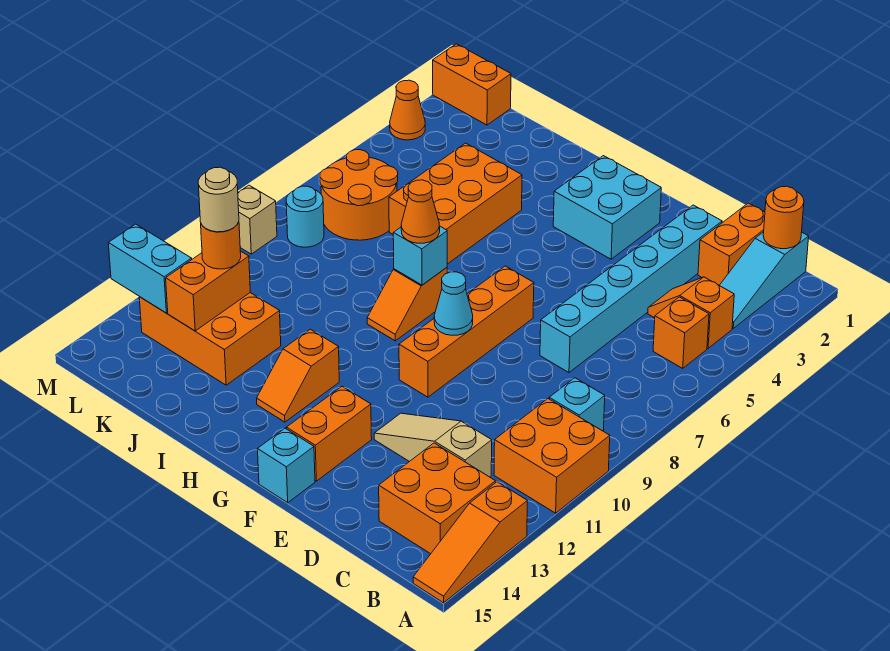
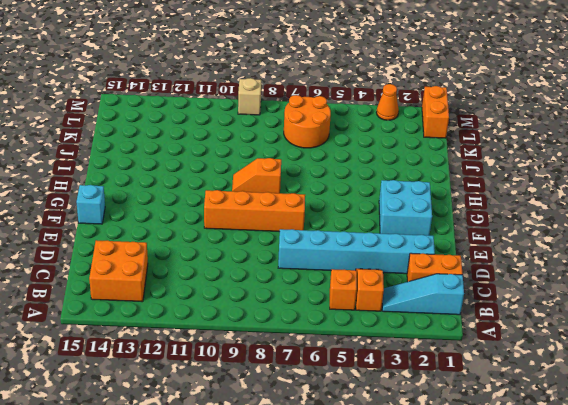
none -> orange brick A10:B11 level 1
none -> orange slope A13:A15 level 1 top 13
none -> cyan brick B9 level 1
none -> tan slope C12:E12 level 1 top C

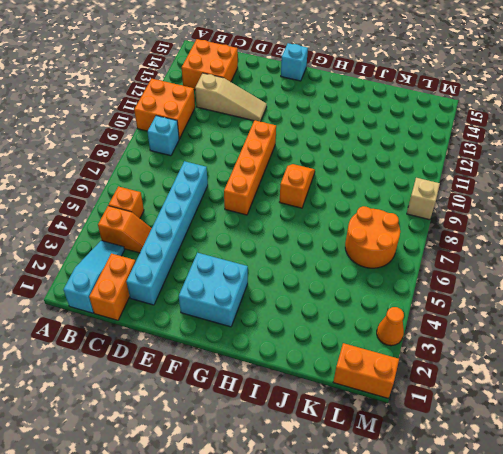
none -> orange slope A13:A15 level 1 top 13
none -> orange brick F13:F14 level 1
none -> orange slope H12:H13 level 1 top 12
none -> orange brick I4:J6 level 1

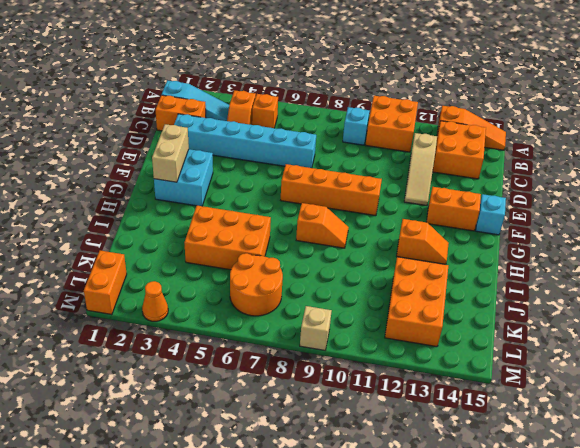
tan brick F2:G2 level 2 -> none
none -> cyan round brick L8 level 1
none -> orange round brick B1 level 2
none -> cyan cone F9 level 2
none -> cyan brick H8 level 2

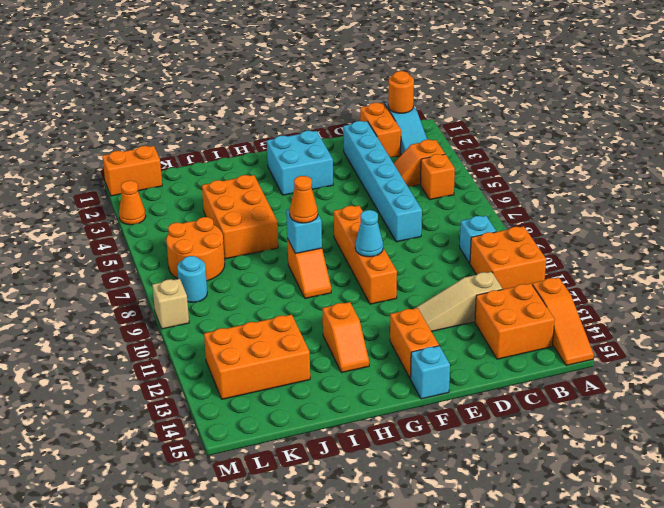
none -> orange brick K12:K13 level 2
none -> cyan brick L13:M13 level 2
none -> orange round brick K12 level 3
none -> tan round brick K12 level 4

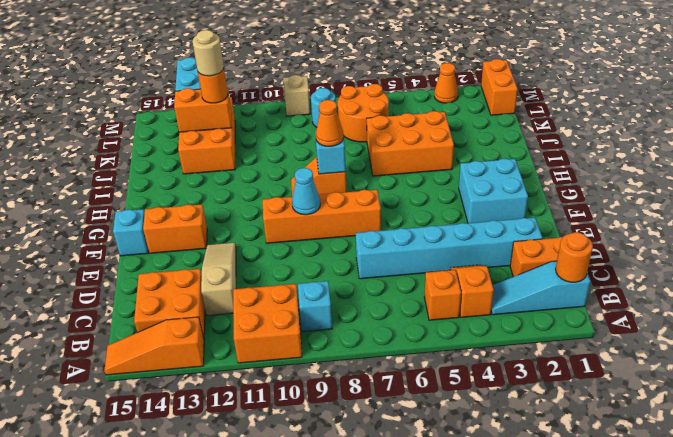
none -> orange slope H12:H13 level 1 top 12

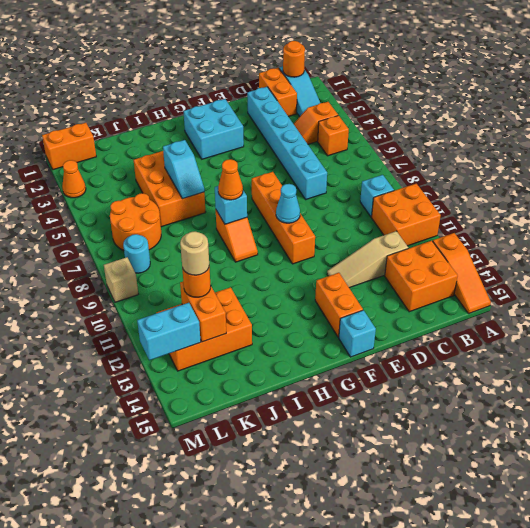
cyan slope I5:I6 level 2 top 5 -> none
none -> orange slope H12:H13 level 1 top 12

